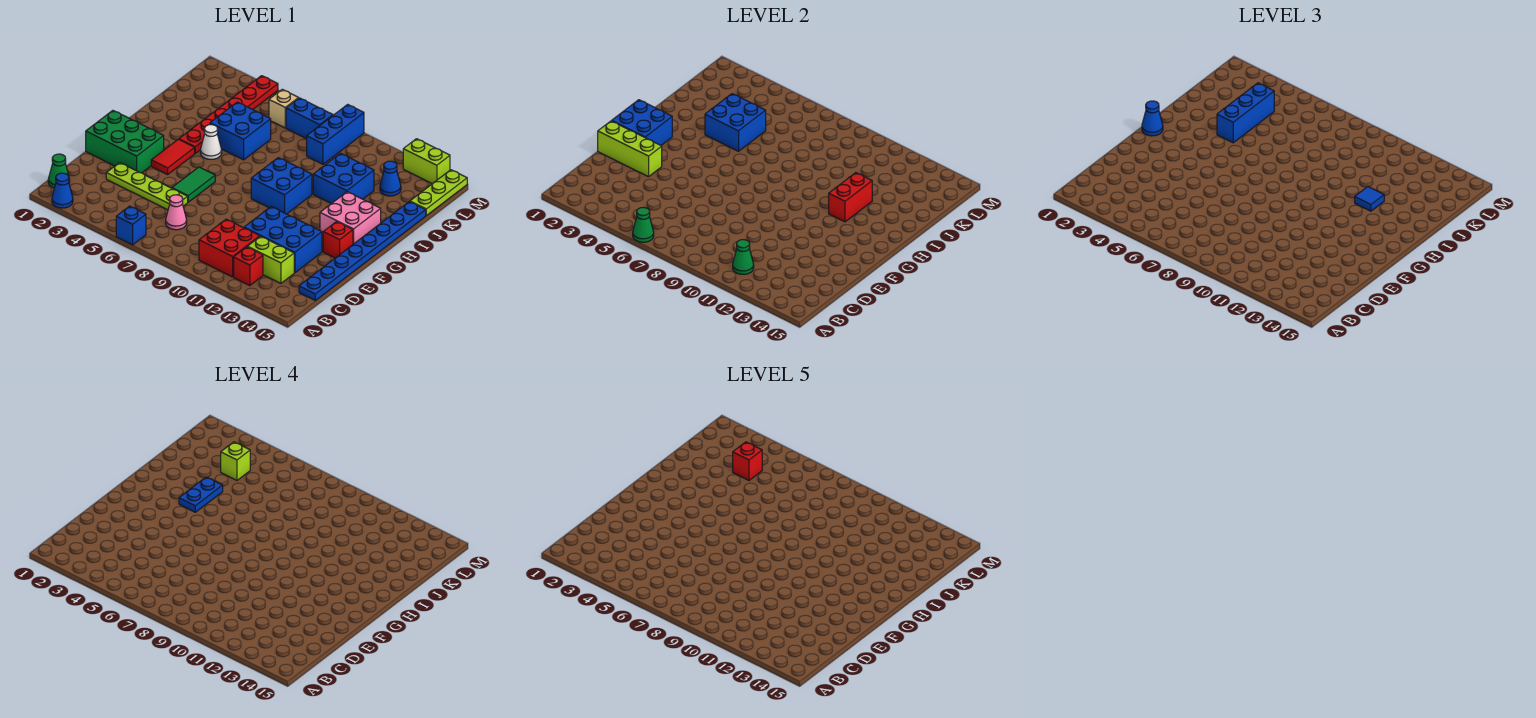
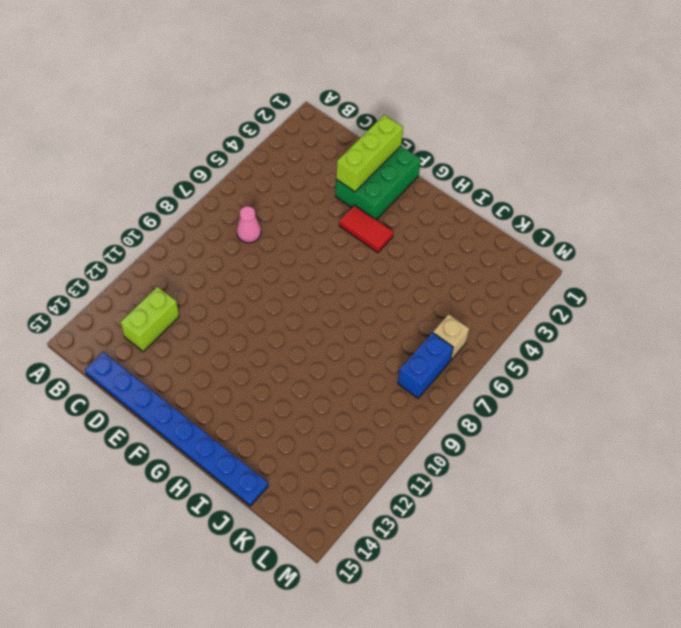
none -> blue cone A2 level 1
none -> blue brick A6 level 1
none -> green cone B1 level 1
none -> red brick B10:C11 level 1

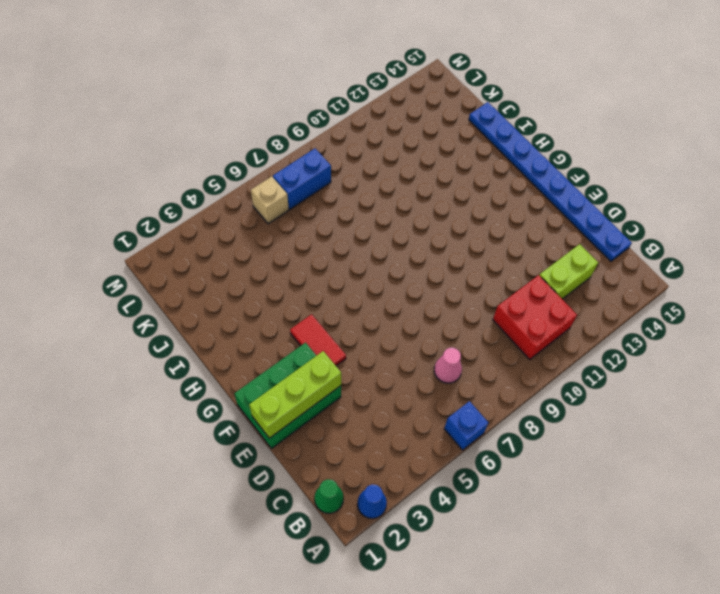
none -> red brick B12 level 1
none -> lime plate D3:D6 level 1
none -> blue brick D11:E13 level 1
none -> green tile E6:F6 level 1

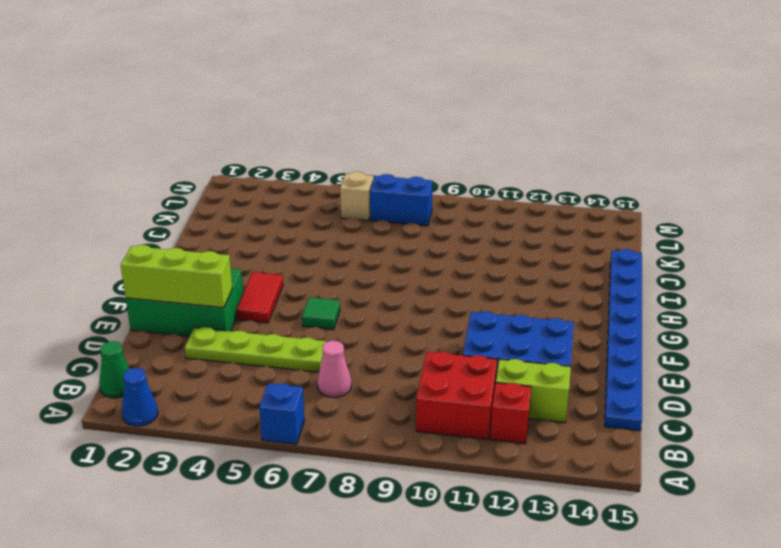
green tile F6 level 1 -> green tile E6:F6 level 1
none -> red brick F14 level 1
none -> blue brick G9:H10 level 1
none -> pink brick G13:H14 level 1
none -> red plate H4:M4 level 1

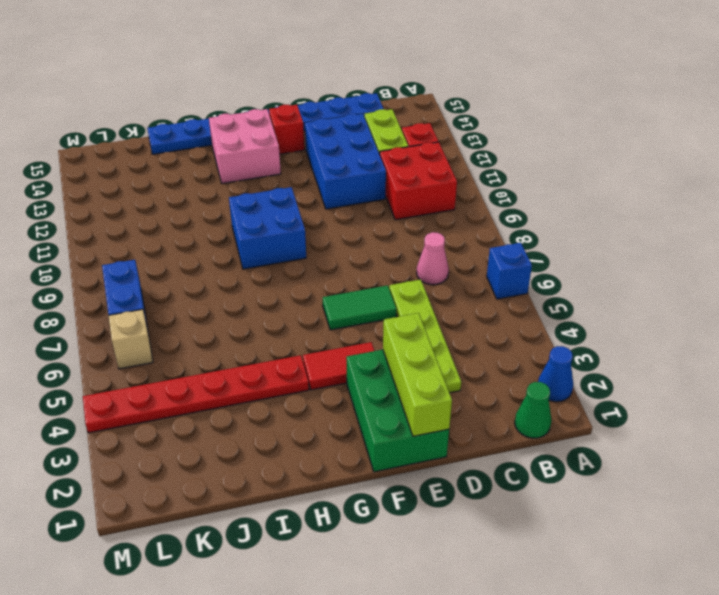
none -> white cone H5 level 1
none -> blue brick I5:J6 level 1
none -> blue brick I11:J12 level 1
none -> blue brick K9:M9 level 1

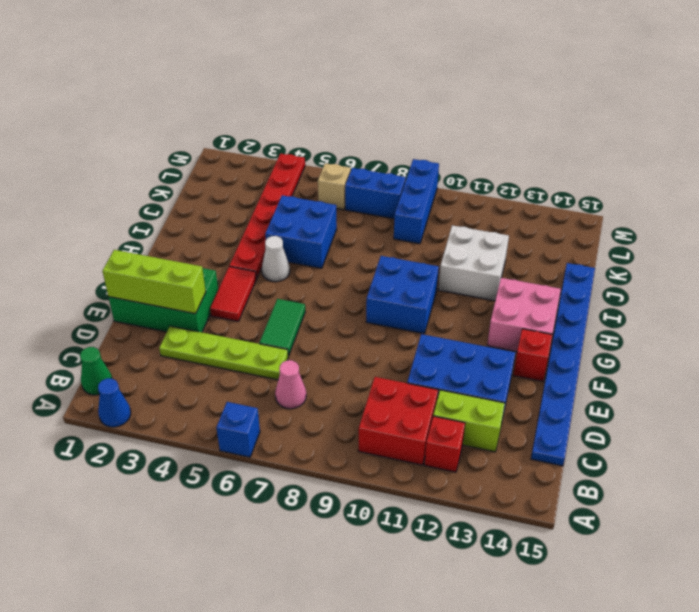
white brick I11:J12 level 1 -> blue brick I11:J12 level 1
none -> blue cone K13 level 1
none -> lime plate K15:M15 level 1
none -> lime brick M13:M14 level 1
none -> green cone A6 level 2

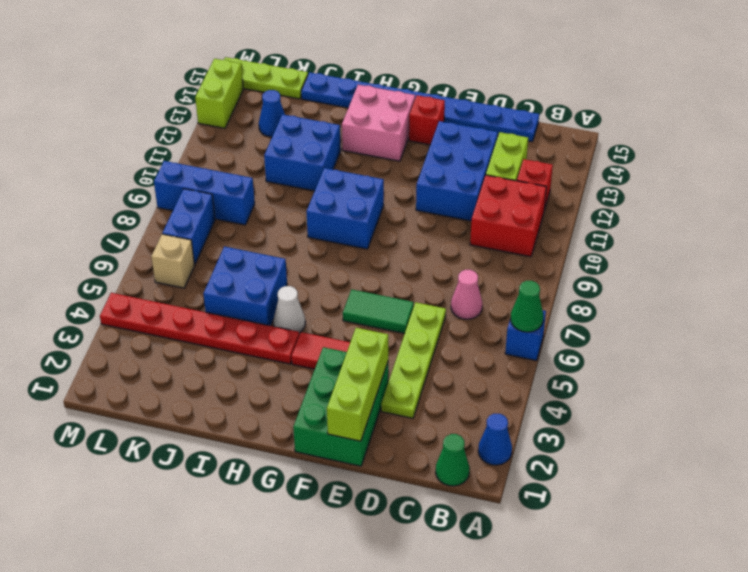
none -> green cone B11 level 2
none -> blue brick F1:G2 level 2
none -> red brick H12:I12 level 2
none -> blue brick I4:J5 level 2

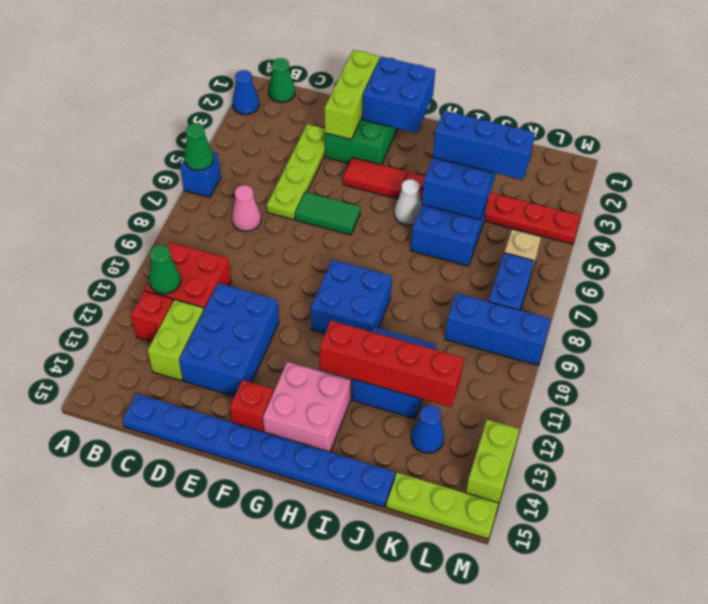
red brick H12:K12 level 2 -> red brick H12:I12 level 2
none -> blue cone G1 level 3
none -> blue tile I12 level 3
none -> blue plate H4:I4 level 4
none -> lime brick K4 level 4

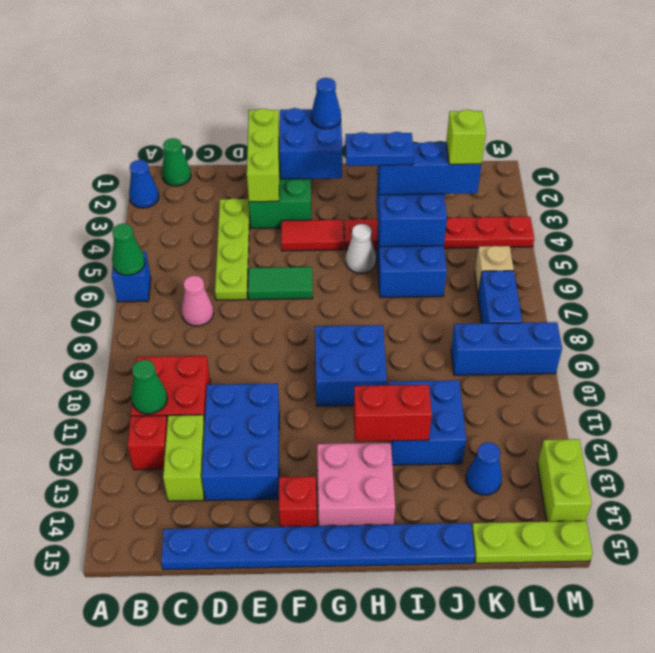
none -> blue tile I12 level 3
none -> red brick K4 level 5

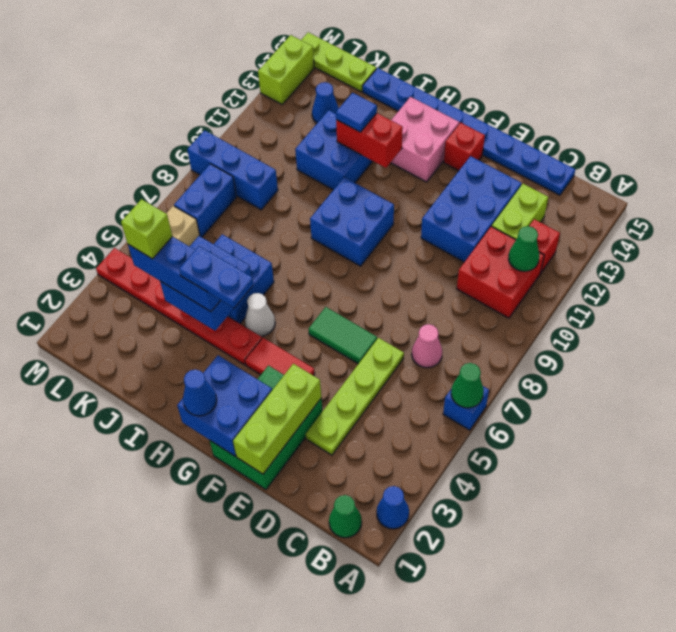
none -> red brick K4 level 5

